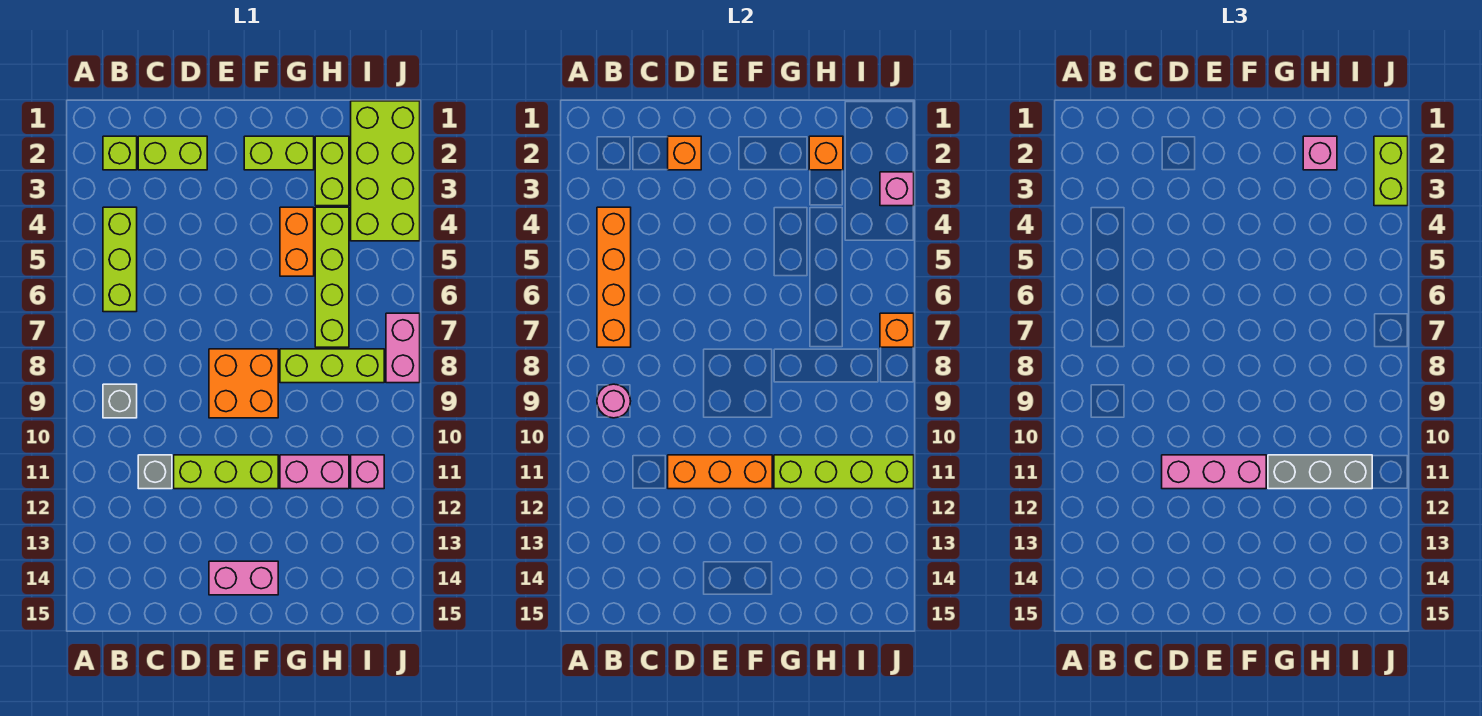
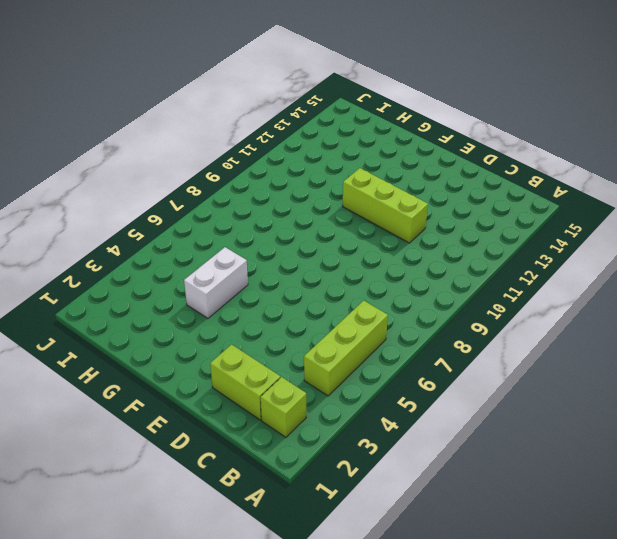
white brick G4:G5 level 1 -> orange brick G4:G5 level 1
none -> grey brick B9 level 1
none -> grey brick C11 level 1
none -> orange brick E8:F9 level 1

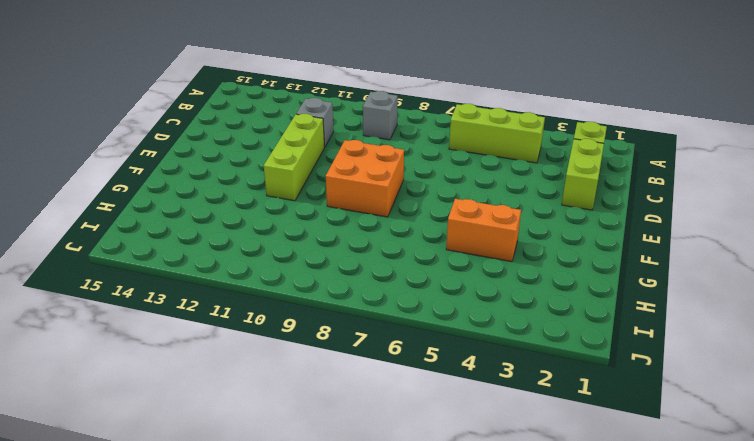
none -> pink brick E14:F14 level 1
none -> lime brick F2:G2 level 1
none -> lime brick G8:I8 level 1

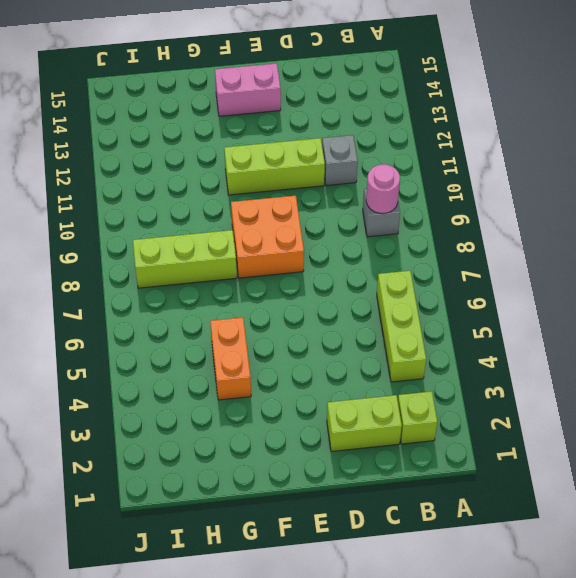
none -> lime brick F2:G2 level 1
none -> pink brick G11:H11 level 1
none -> lime brick H2:H3 level 1

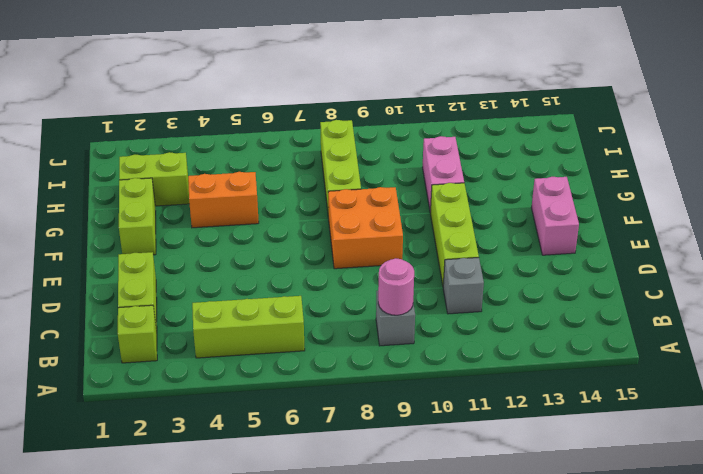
none -> lime brick H4:H7 level 1
none -> lime brick I1:J4 level 1
none -> pink brick I11 level 1

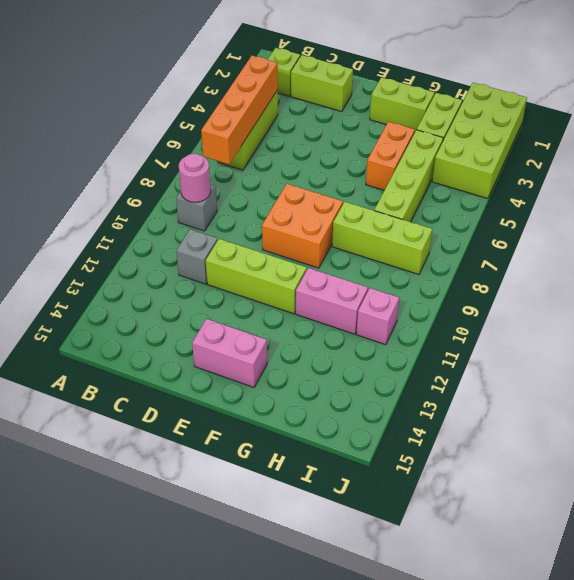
none -> pink brick J7:J8 level 1
none -> orange brick D2 level 2
none -> orange brick D11:F11 level 2

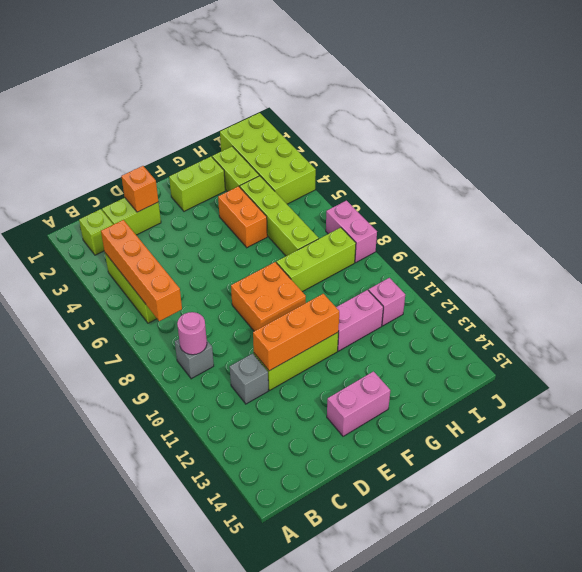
none -> lime brick G11:J11 level 2
none -> orange brick H2 level 2
none -> pink brick J3 level 2

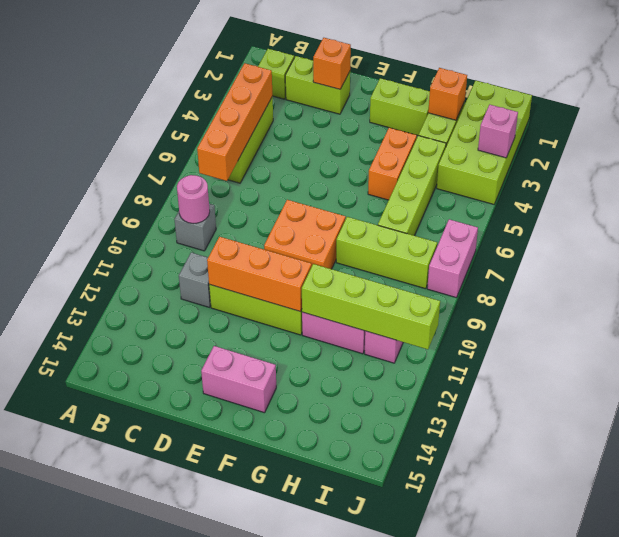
none -> orange brick J7 level 2
none -> pink brick D11:F11 level 3
none -> grey brick G11:I11 level 3

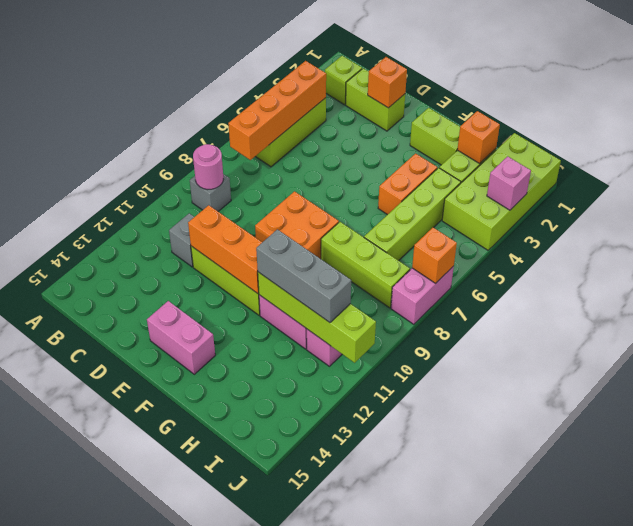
none -> pink brick D11:F11 level 3
none -> pink brick H2 level 3
none -> lime brick J2:J3 level 3

